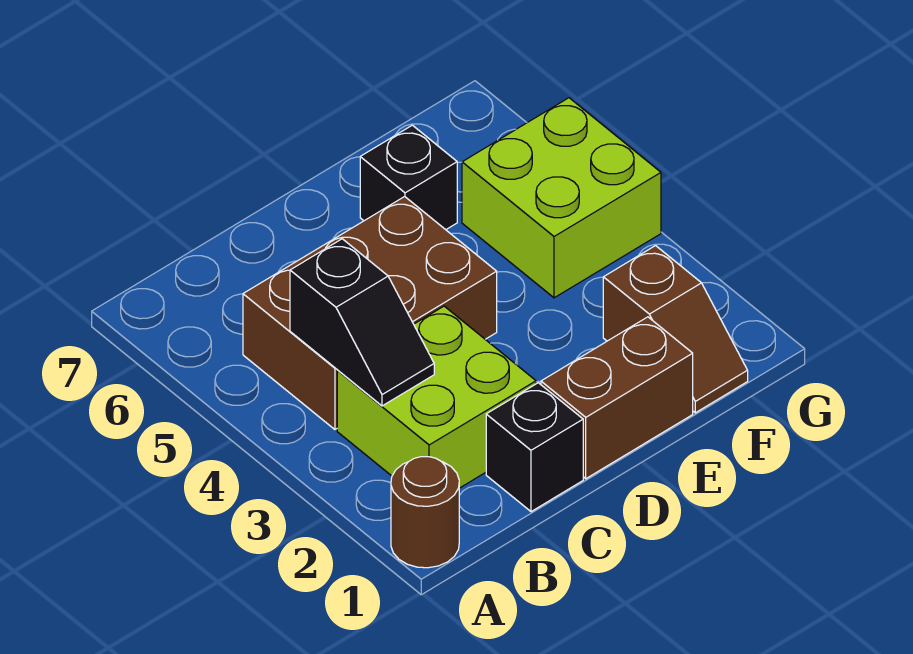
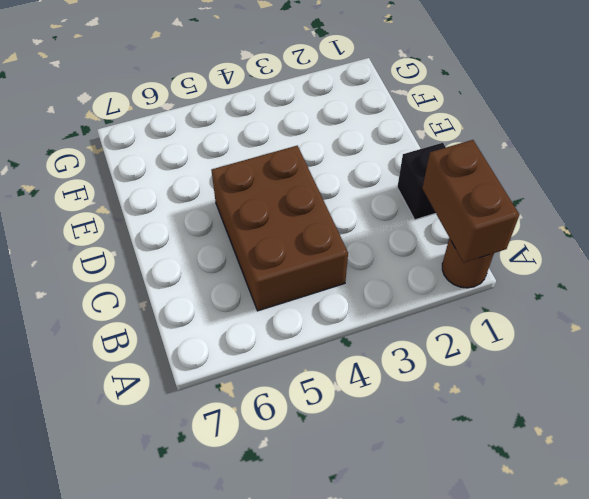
brown brick A1:B1 level 2 -> brown brick D1:E1 level 1
none -> lime brick B2:C3 level 1
none -> black brick E6 level 1

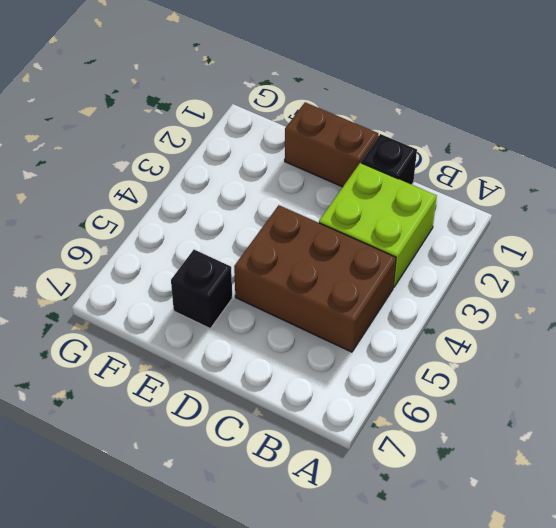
none -> brown round brick A1 level 1
none -> brown slope F1:F2 level 1 top 2

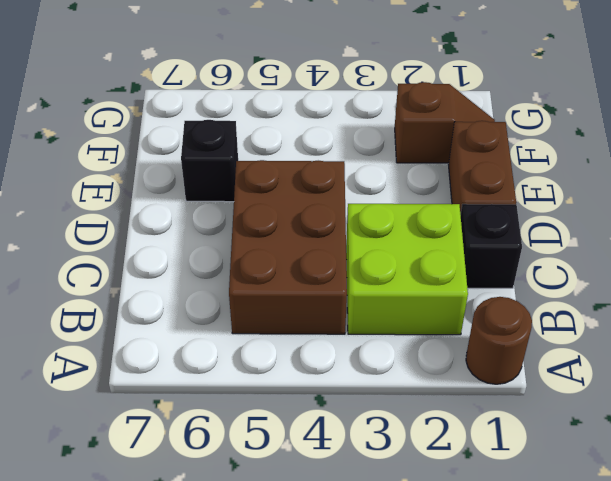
none -> lime brick F4:G5 level 1
none -> black slope B3:B4 level 2 top 4

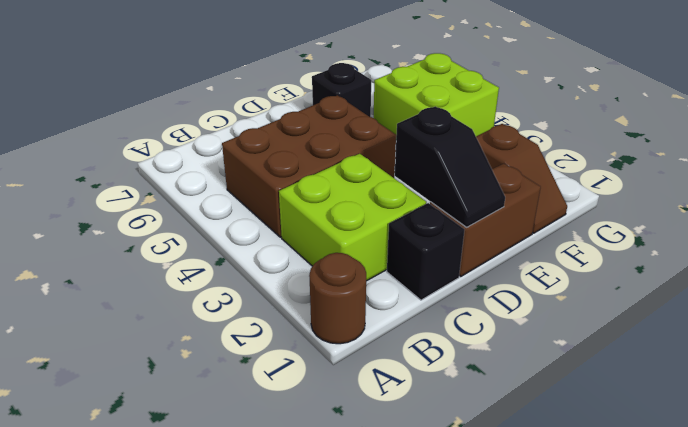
black slope D1:D2 level 2 top 2 -> black slope B3:B4 level 2 top 4

